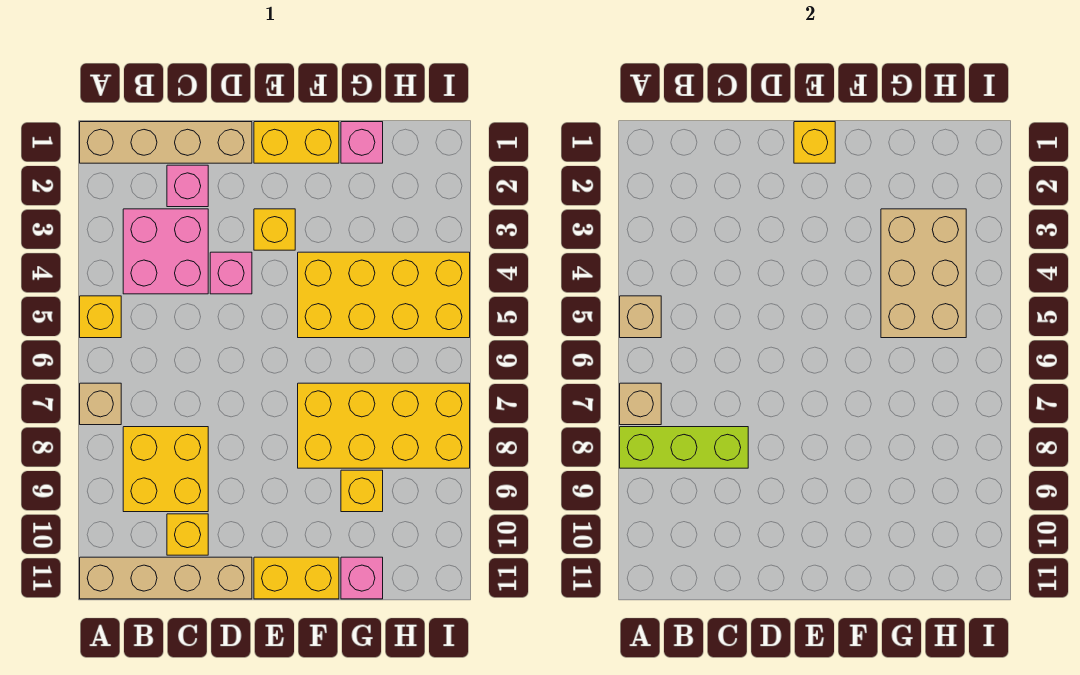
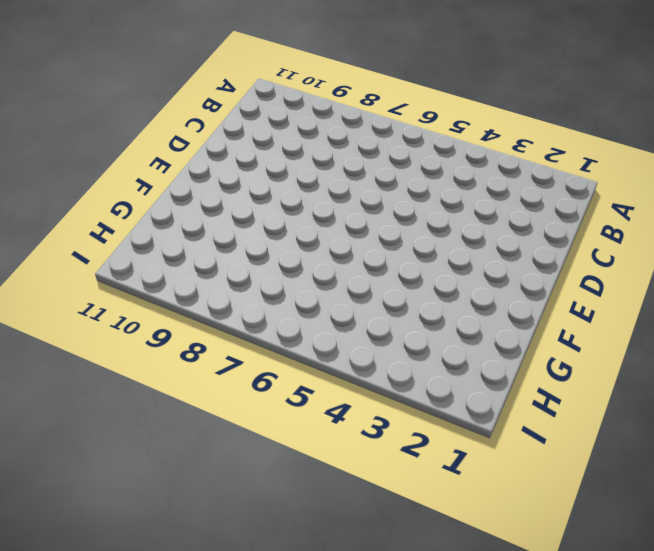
none -> tan brick A1:D1 level 1
none -> yellow brick A5 level 1
none -> tan brick A7 level 1

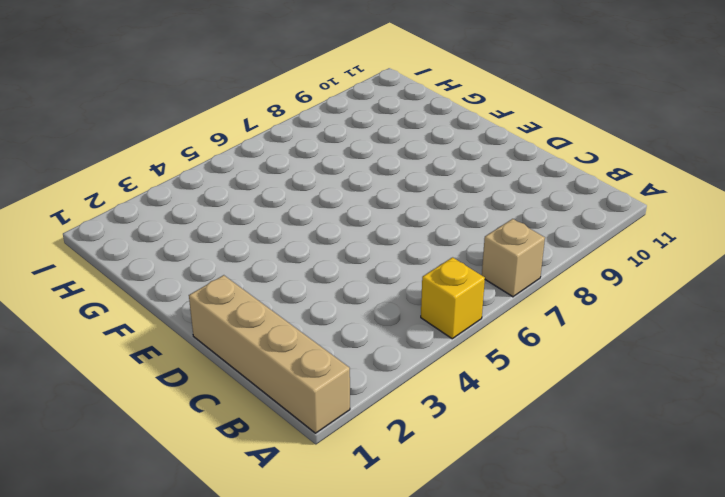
none -> tan brick A11:D11 level 1
none -> pink brick B3:C4 level 1
none -> yellow brick B8:C9 level 1

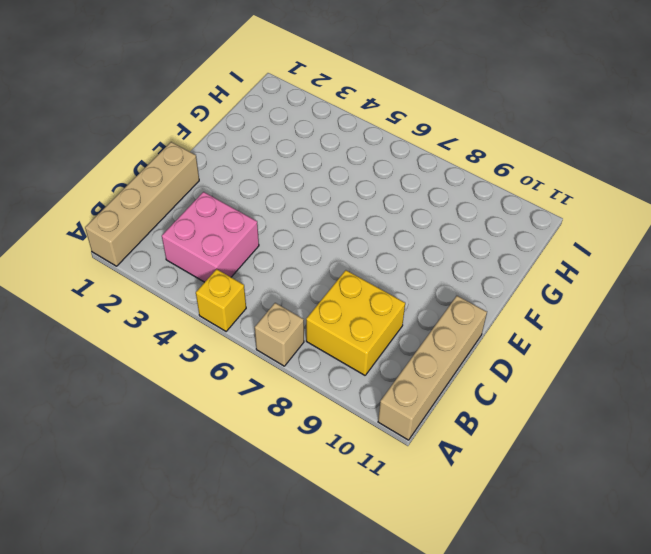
none -> pink brick C2 level 1
none -> yellow brick C10 level 1
none -> pink brick D4 level 1

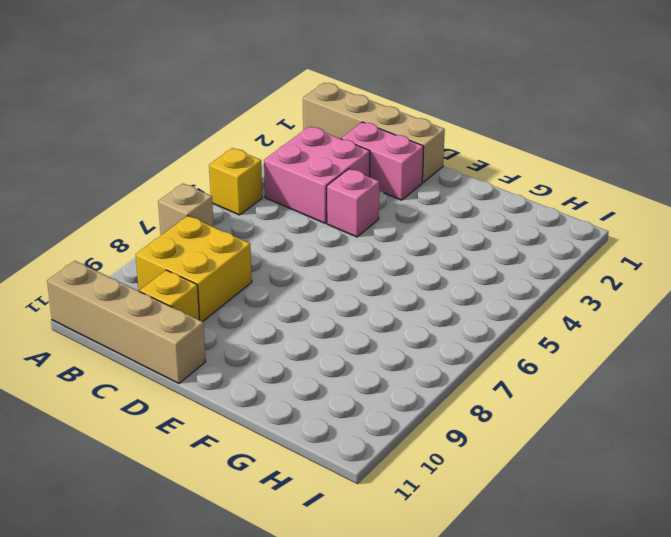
pink brick C2:D2 level 1 -> pink brick C2 level 1
none -> yellow brick E1:F1 level 1
none -> yellow brick E3 level 1
none -> yellow brick E11:F11 level 1

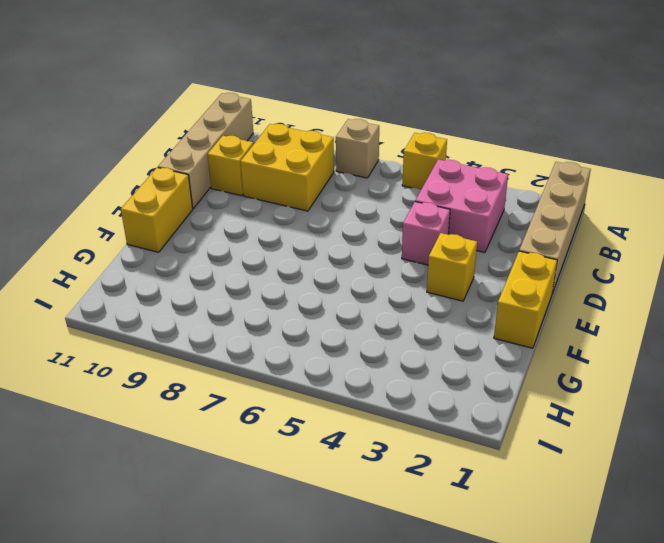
none -> pink brick C2 level 1
none -> yellow brick F4:I5 level 1
none -> yellow brick F7:I8 level 1

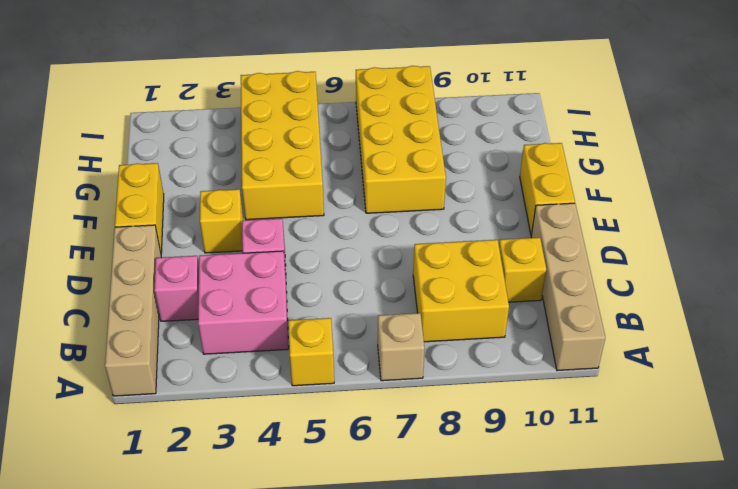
none -> pink brick G1 level 1
none -> yellow brick G9 level 1
none -> pink brick G11 level 1

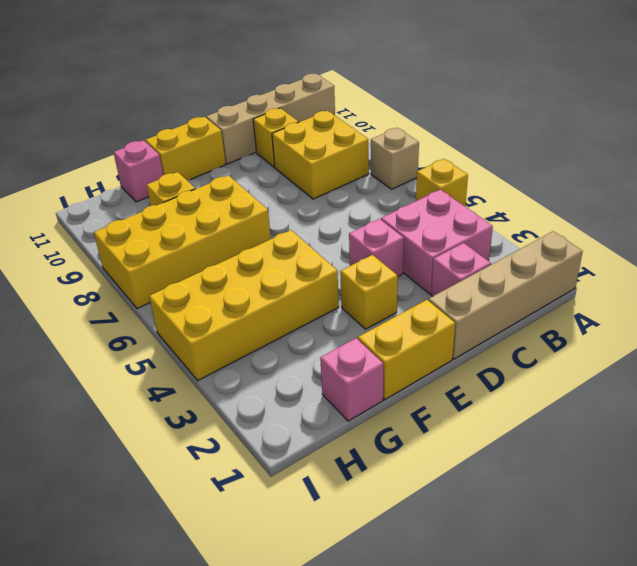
none -> tan brick A5 level 2
none -> tan brick A7 level 2
none -> lime brick A8:C8 level 2

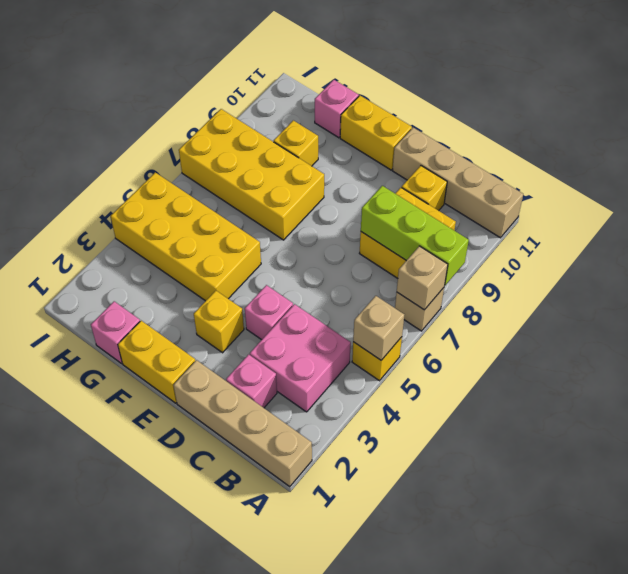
none -> yellow brick E1 level 2
none -> tan brick G3:H5 level 2

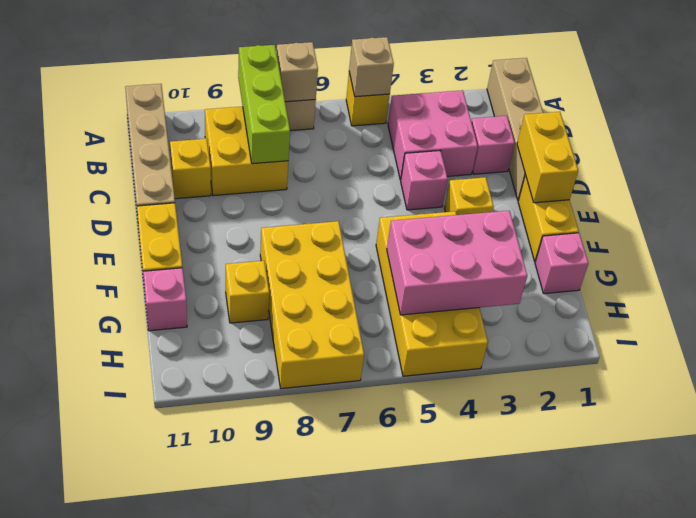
yellow brick D1:E1 level 2 -> yellow brick E1 level 2
pink brick G3:H5 level 2 -> tan brick G3:H5 level 2

